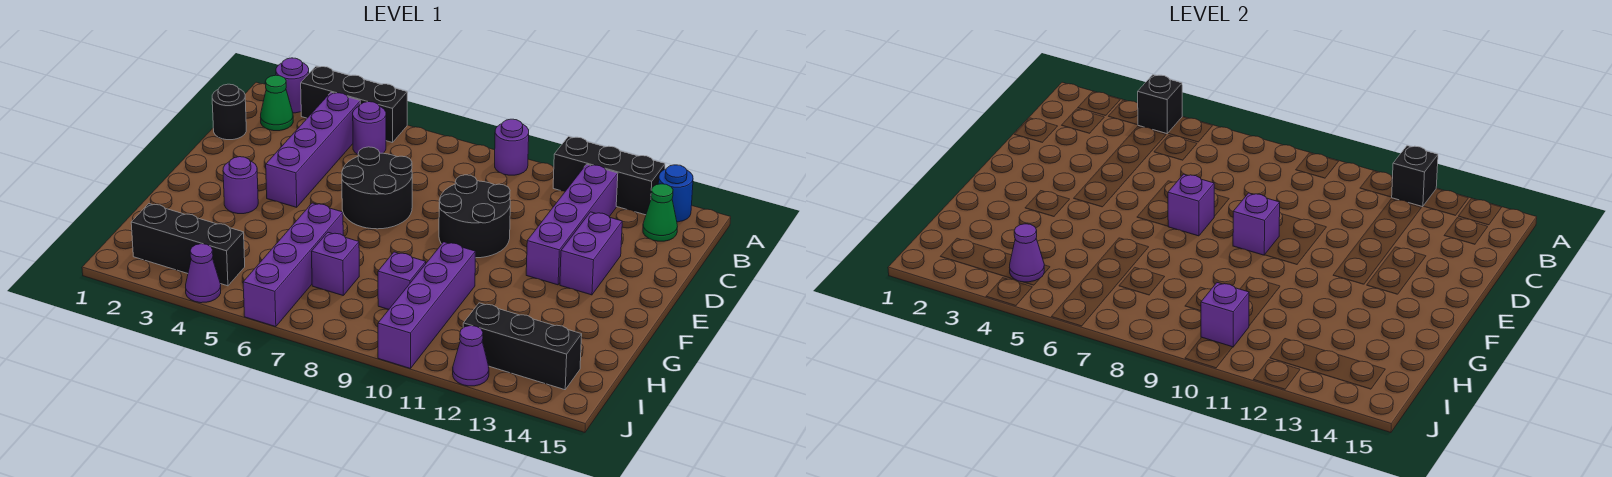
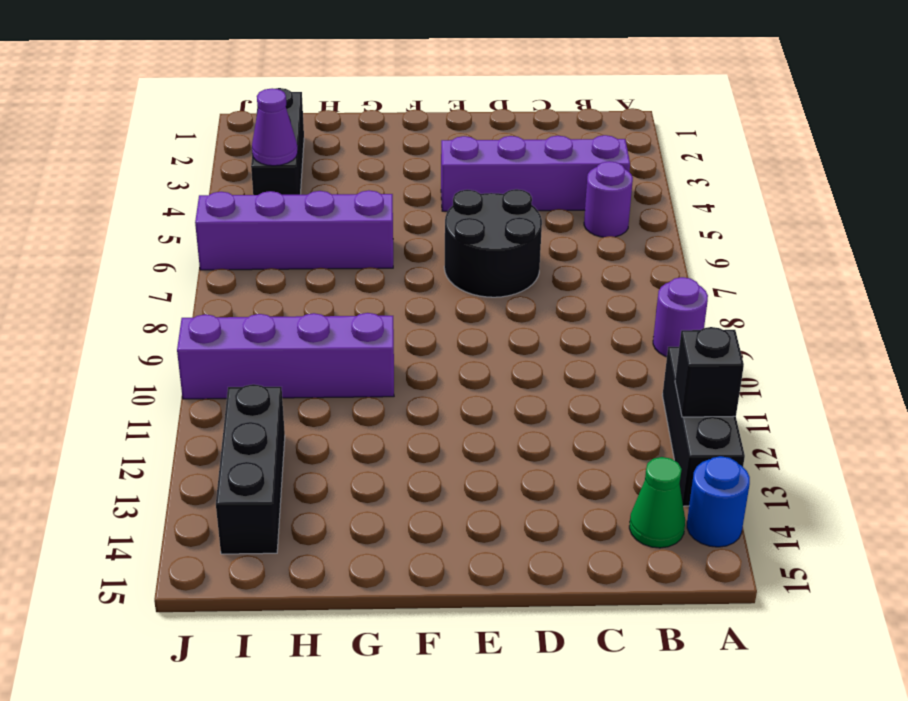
none -> purple round brick A2 level 1
none -> black brick A3:A5 level 1
none -> green cone B2 level 1

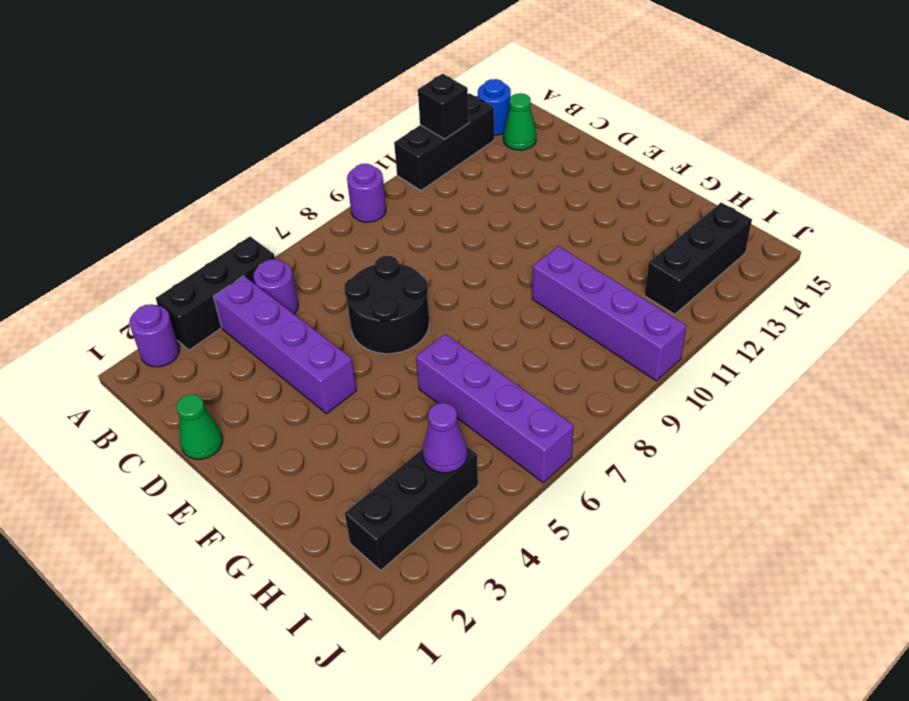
green cone D1 level 1 -> green cone B2 level 1
none -> purple brick B12:E12 level 1
none -> black round brick C1 level 1
none -> black round brick D9:E10 level 1

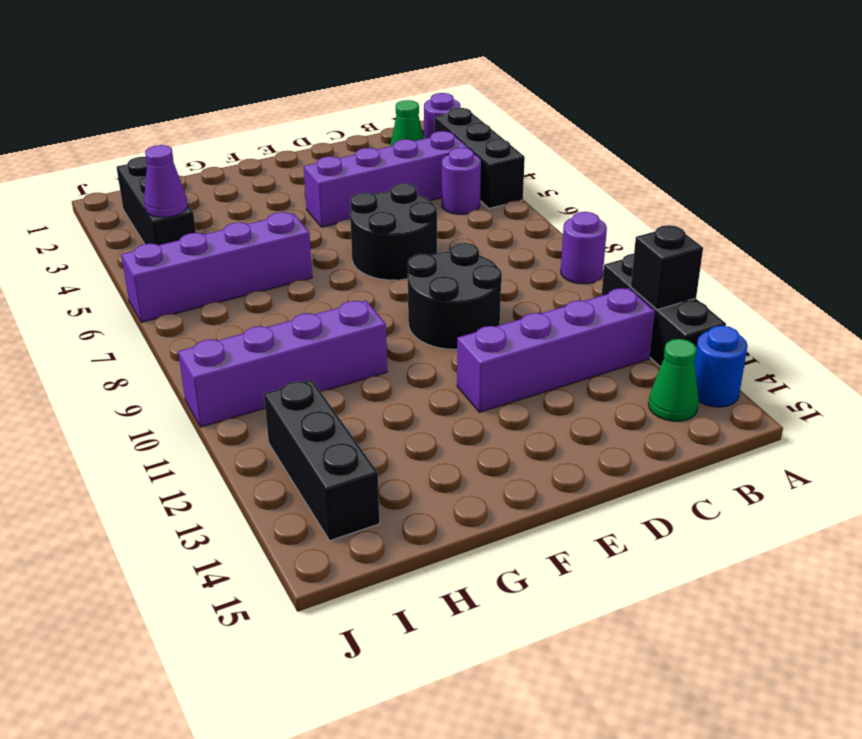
none -> black round brick C1 level 1
none -> purple brick D13:E13 level 1
none -> purple round brick F3 level 1

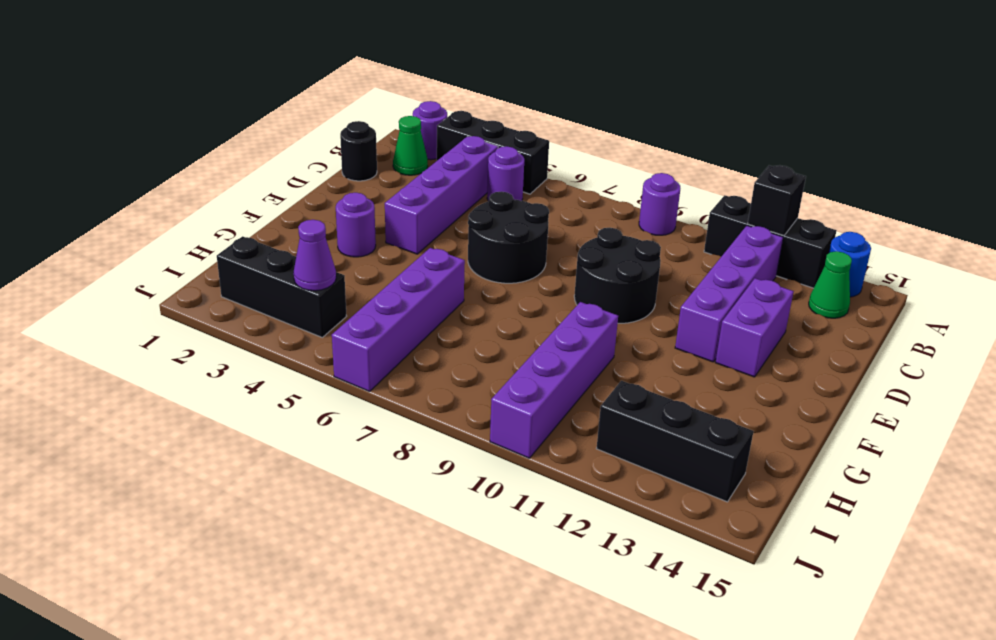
none -> purple brick H7 level 1
none -> purple brick H9 level 1
none -> purple cone J4 level 1

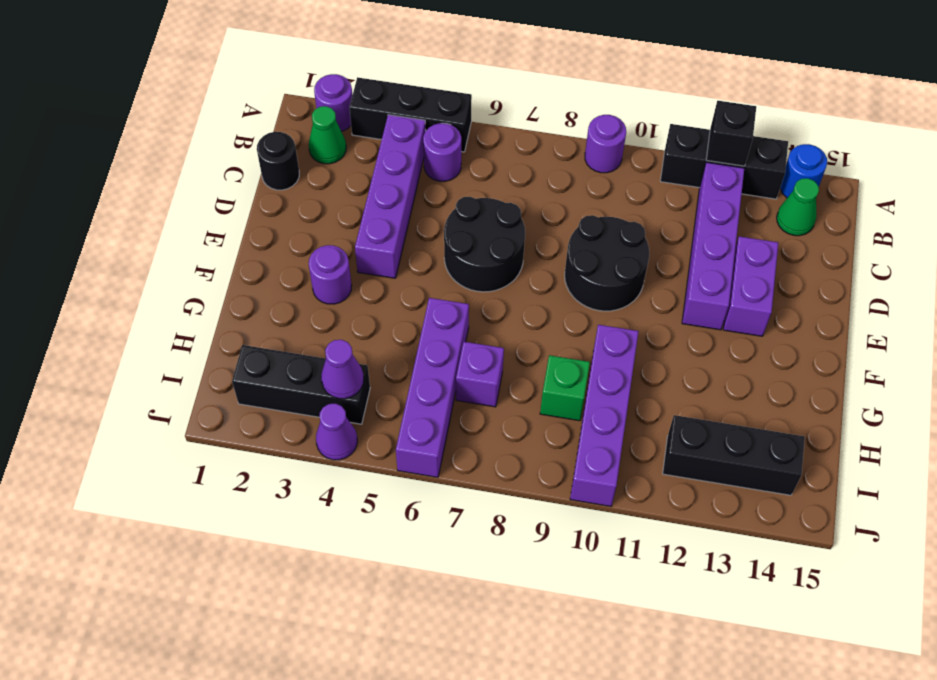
green brick H9 level 1 -> purple brick H9 level 1
none -> purple cone J12 level 1
none -> black brick A4 level 2
none -> purple brick E7 level 2

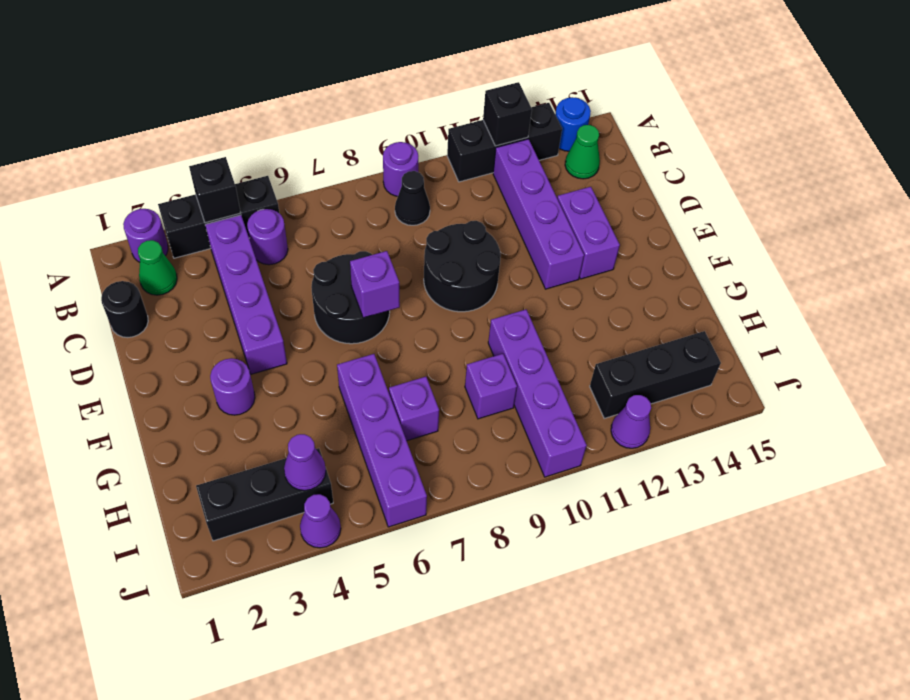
black cone B9 level 1 -> none
none -> purple brick E9 level 2
none -> purple brick I10 level 2

